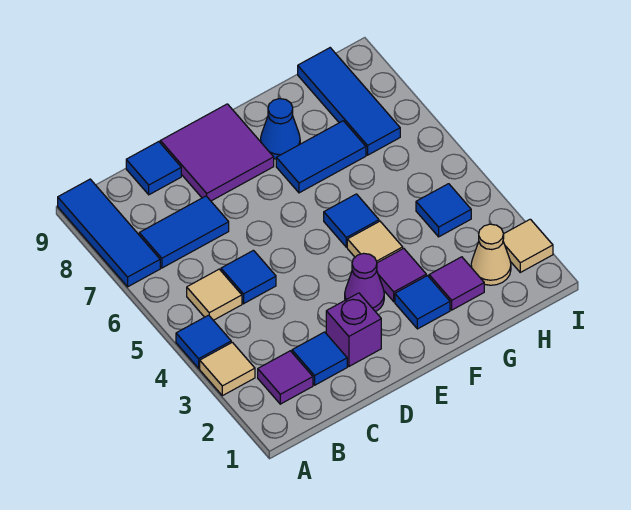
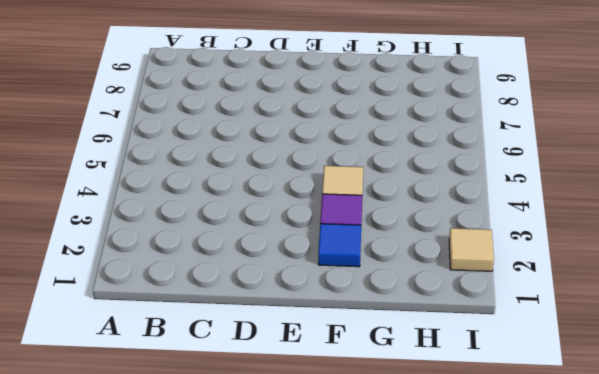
none -> tan tile A3 level 1
none -> blue tile A4 level 1
none -> blue tile A7:A9 level 1

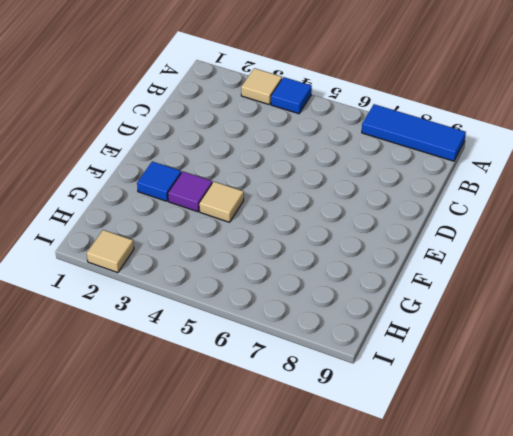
none -> purple tile B2 level 1
none -> tan tile B5 level 1
none -> blue tile B7:C7 level 1

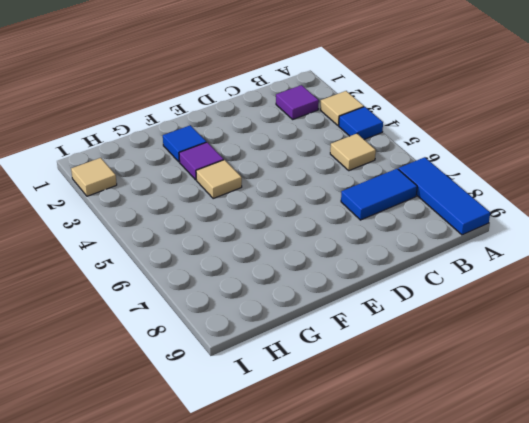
none -> blue tile C2 level 1
none -> blue tile C5 level 1
none -> blue tile C9 level 1

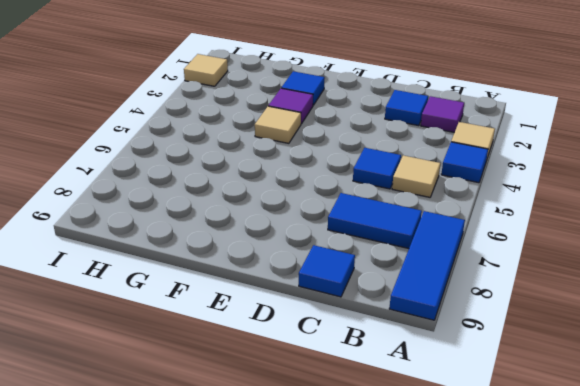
none -> purple brick D2 level 1
none -> purple tile D8:E9 level 1
none -> purple cone E3 level 1

